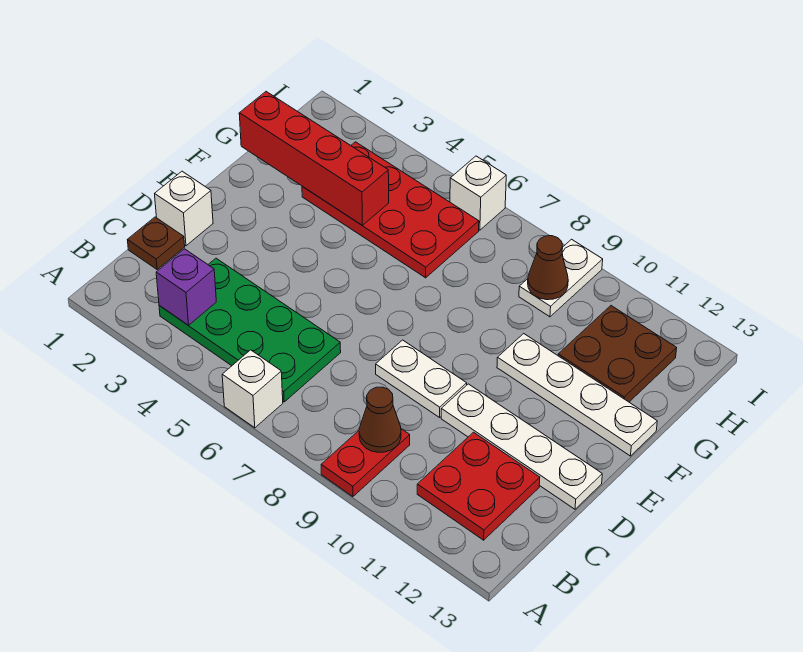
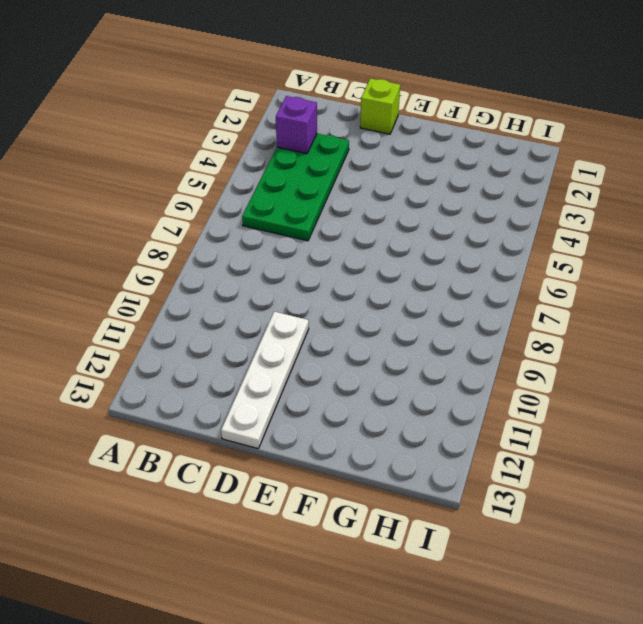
lime brick D1 level 1 -> white brick D1 level 1
none -> white brick A6 level 1
none -> red plate A9:B9 level 1
none -> red plate B11:C12 level 1

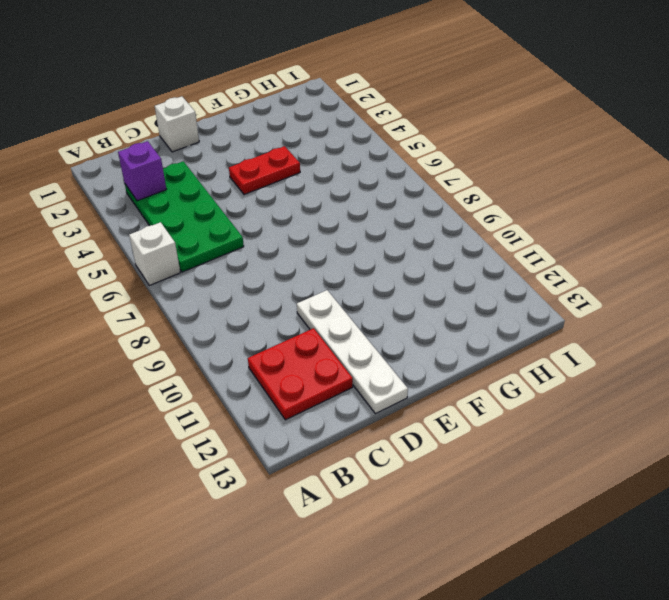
red plate E4:F4 level 1 -> red plate A9:B9 level 1
none -> brown plate C1 level 1
none -> white plate D8:D9 level 1
none -> white plate F10:F13 level 1

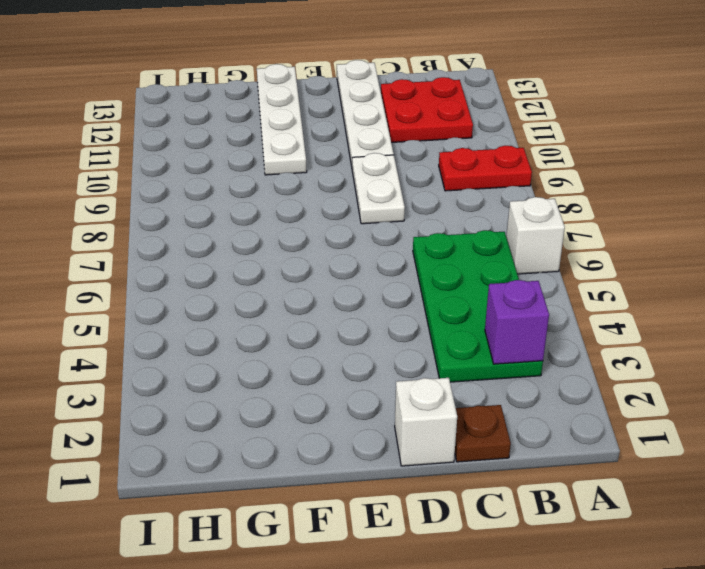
none -> red plate G3:H6 level 1
none -> brown plate G11:H12 level 1
none -> white plate H9:I9 level 1

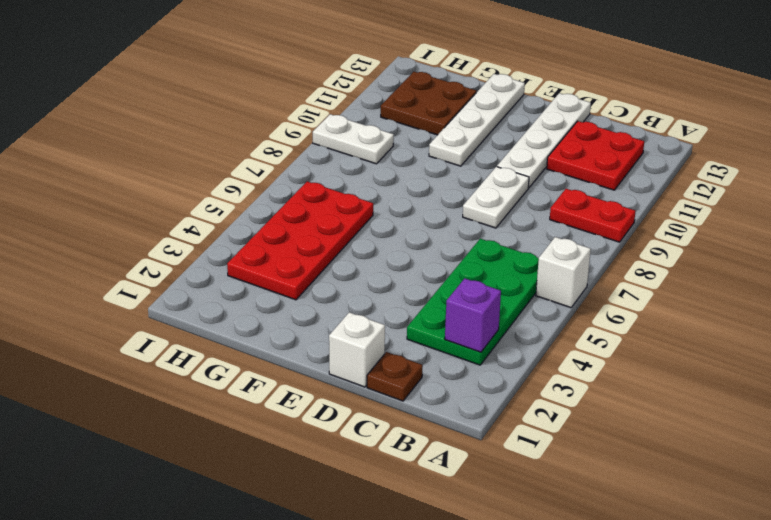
none -> white brick I6 level 1
none -> brown cone B9 level 2
none -> red brick G1:G4 level 2

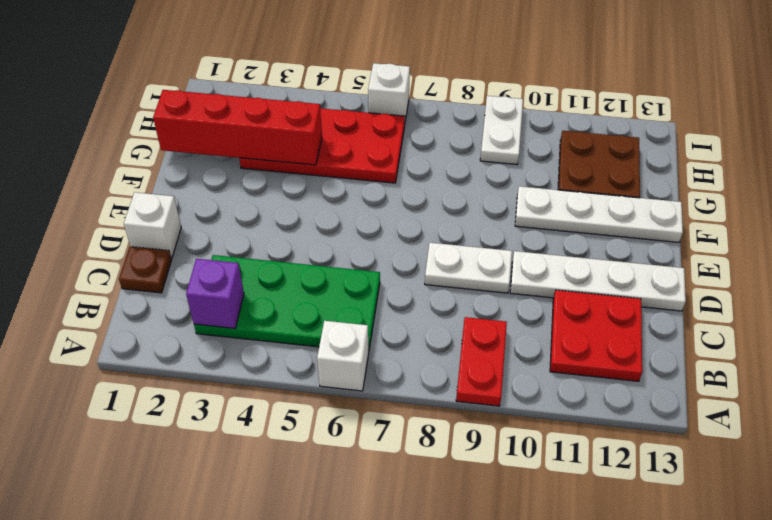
none -> brown cone B9 level 2
none -> brown cone H9 level 2

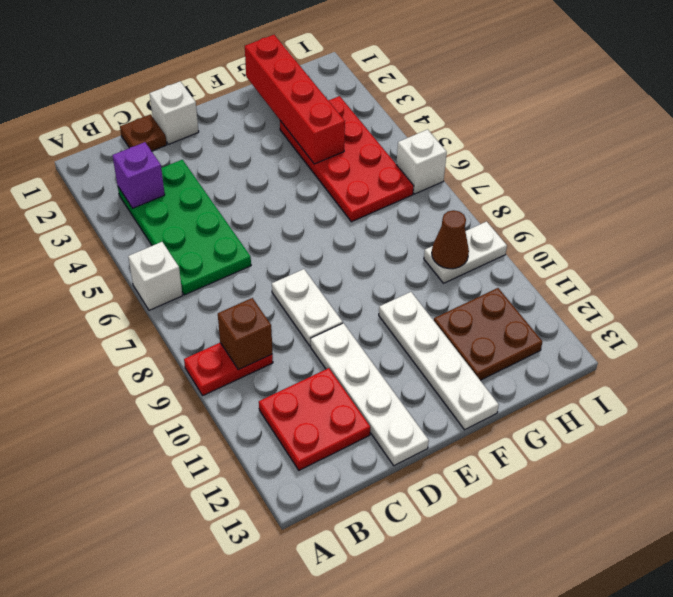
brown brick B9 level 2 -> brown cone B9 level 2

